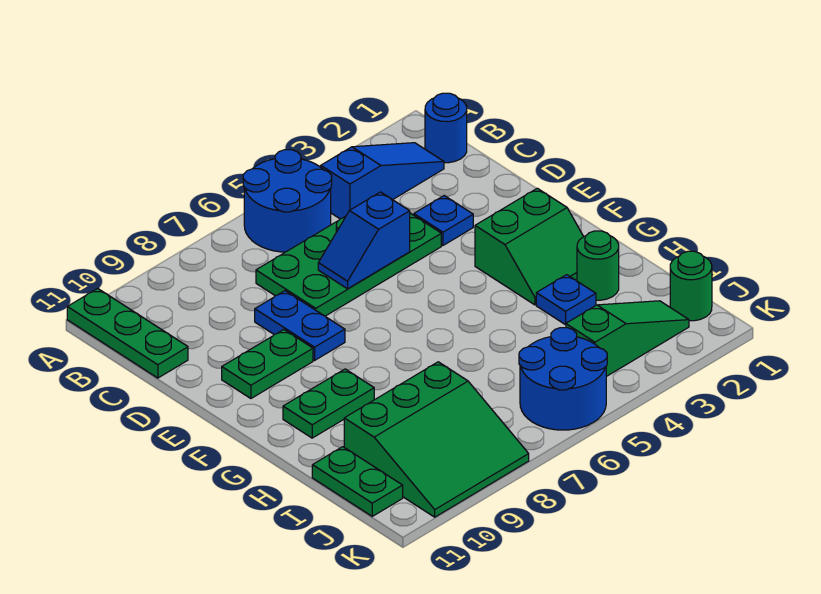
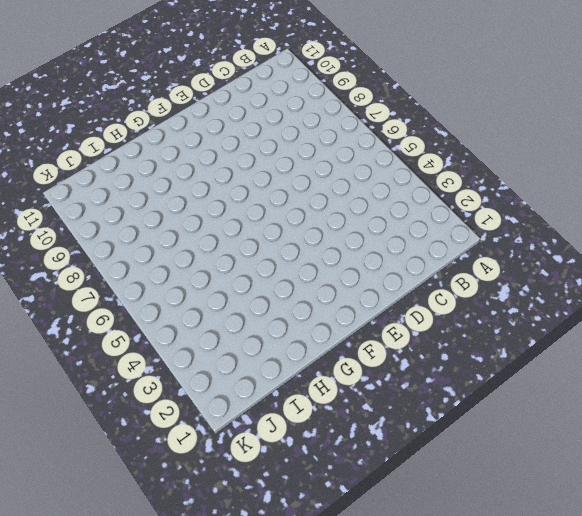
none -> blue round brick A5:B6 level 1
none -> green plate A11:C11 level 1
none -> blue round brick B1 level 1

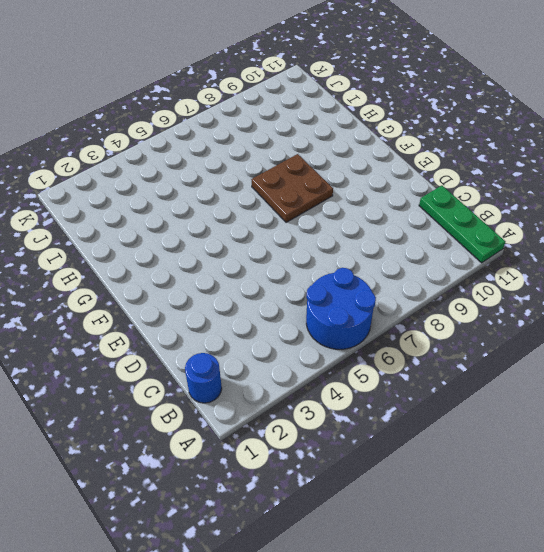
brown plate F7:G8 level 1 -> none
none -> blue slope B2:B4 level 1 top 4
none -> green plate C4:D7 level 1
none -> blue plate D3 level 1

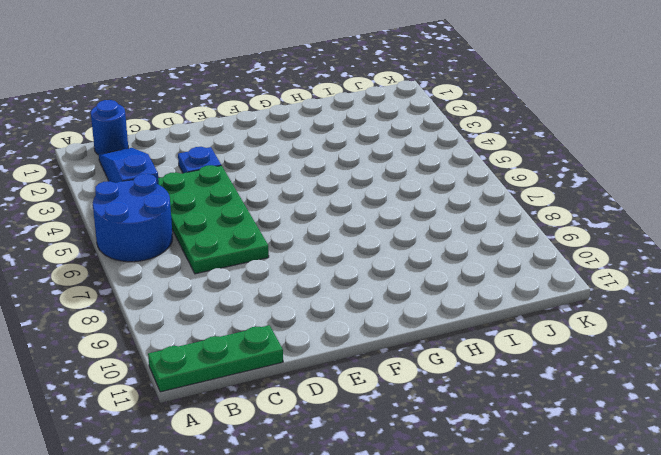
none -> blue plate D8:E8 level 1
none -> green plate E9:E10 level 1
none -> green slope F2:G3 level 1 top F

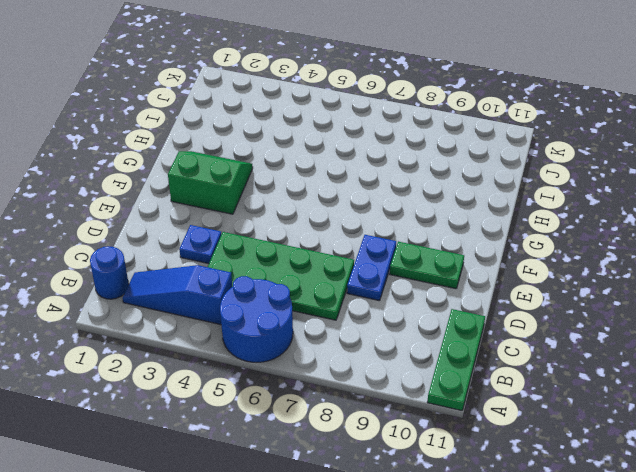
none -> green plate G9:G10 level 1
none -> green round brick H2 level 1
none -> blue plate H3 level 1

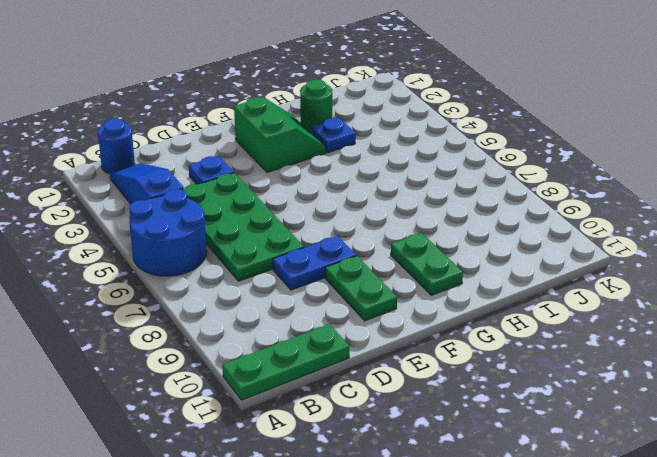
none -> green slope I8:K10 level 1 top I
none -> green plate I11:J11 level 1
none -> green round brick J1 level 1

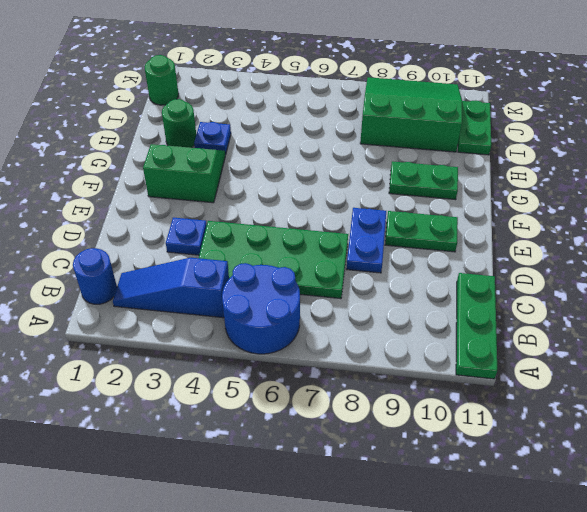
none -> green slope J2:J4 level 1 top 4
none -> blue round brick J5:K6 level 1
none -> blue slope D5:D6 level 2 top 5

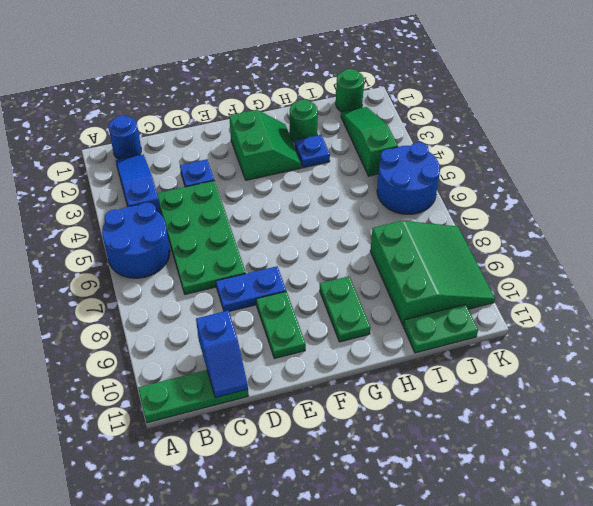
blue slope C10:C11 level 2 top 10 -> blue slope D5:D6 level 2 top 5

